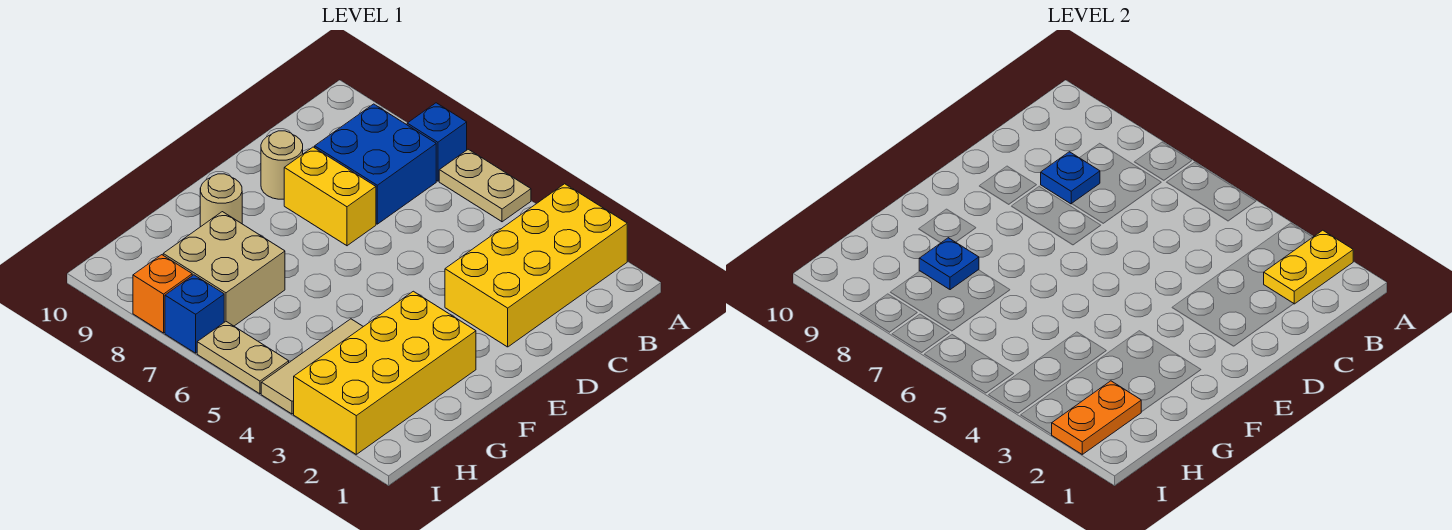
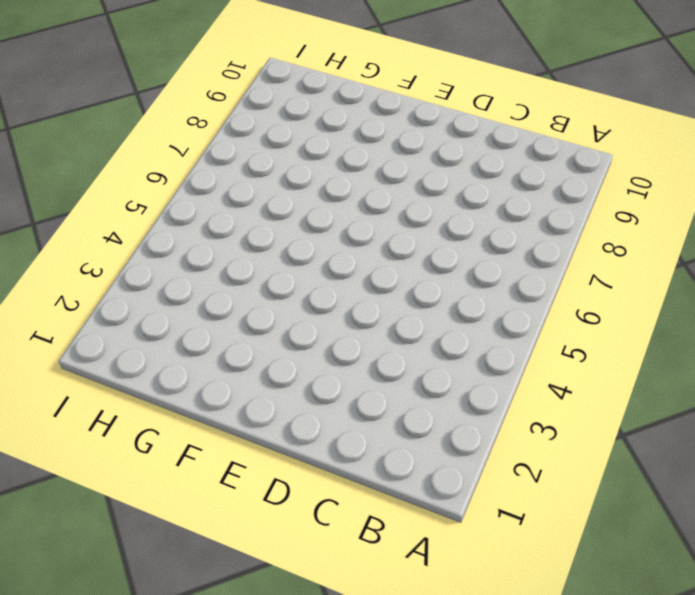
none -> yellow brick A2:D3 level 1
none -> tan plate A5:A6 level 1
none -> blue brick A7 level 1

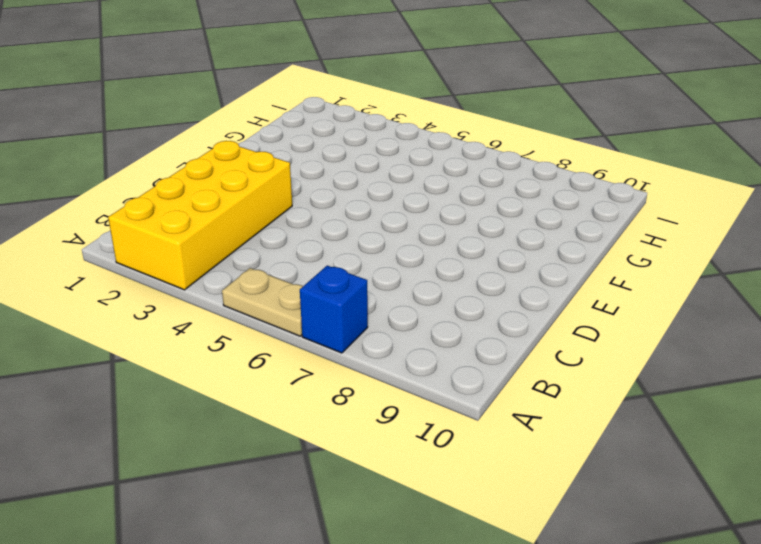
none -> blue brick B7:C8 level 1
none -> yellow brick D7:D8 level 1
none -> tan round brick D9 level 1

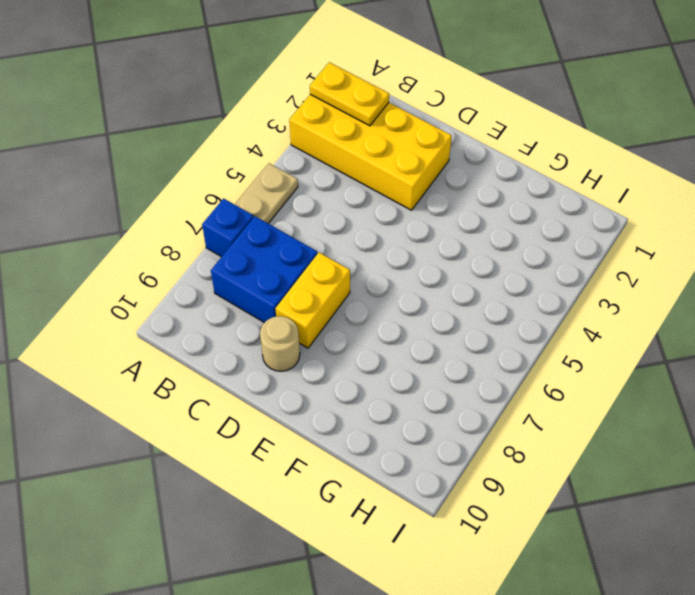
none -> yellow brick F2:I3 level 1
none -> tan round brick F9 level 1
none -> tan tile G4:I4 level 1

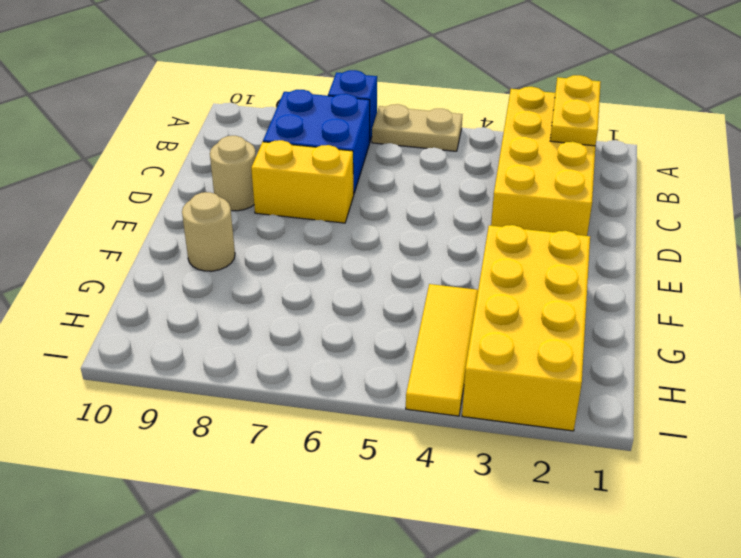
yellow tile G4:I4 level 1 -> tan tile G4:I4 level 1
none -> tan brick G7:H8 level 1
none -> tan plate I5:I6 level 1
none -> blue brick I7 level 1

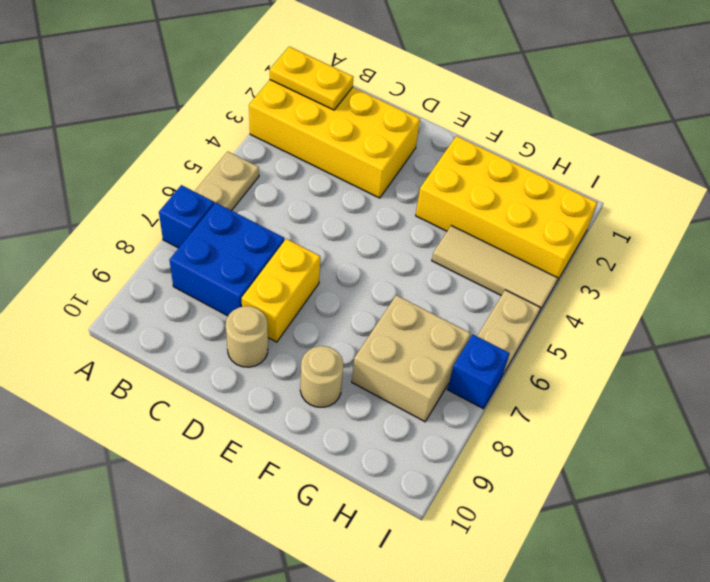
none -> orange brick I8 level 1
none -> blue plate C8 level 2
none -> blue plate G8 level 2

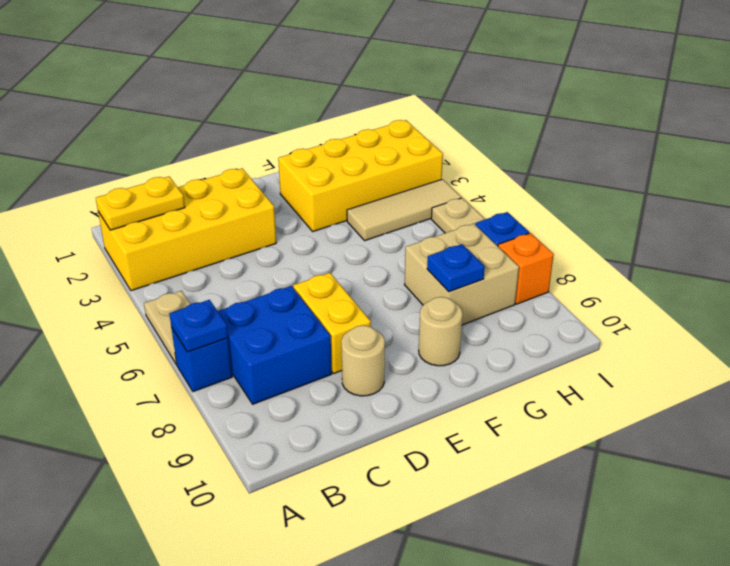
blue plate A7 level 2 -> blue plate C8 level 2
none -> orange plate H2:I2 level 2

